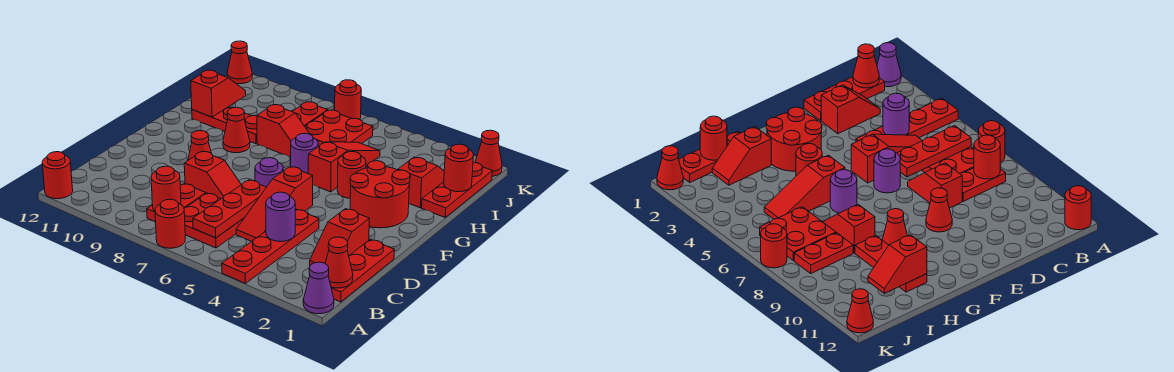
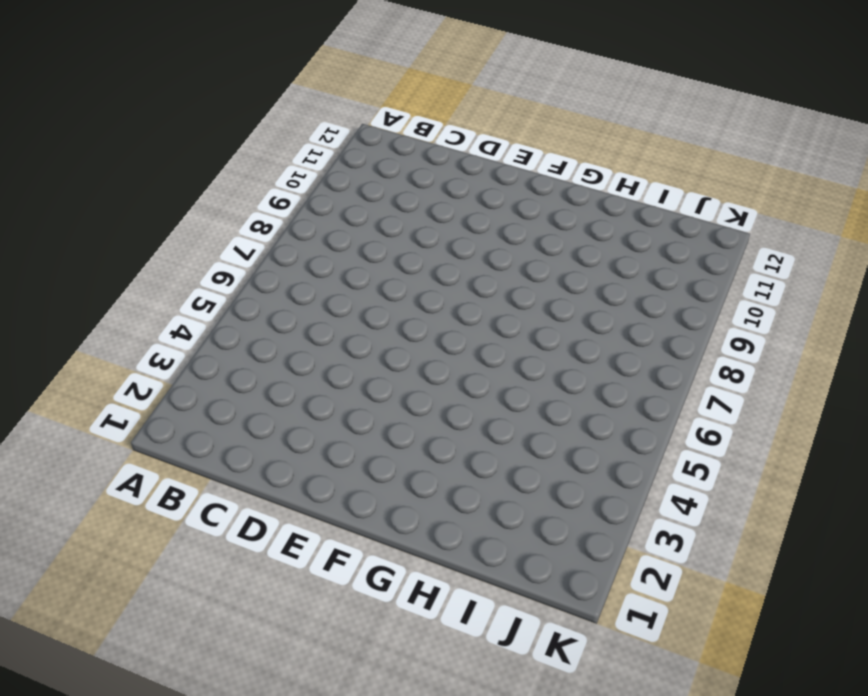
none -> purple cone A1 level 1
none -> red plate A4:D4 level 1
none -> red round brick A7 level 1
none -> red round brick A12 level 1

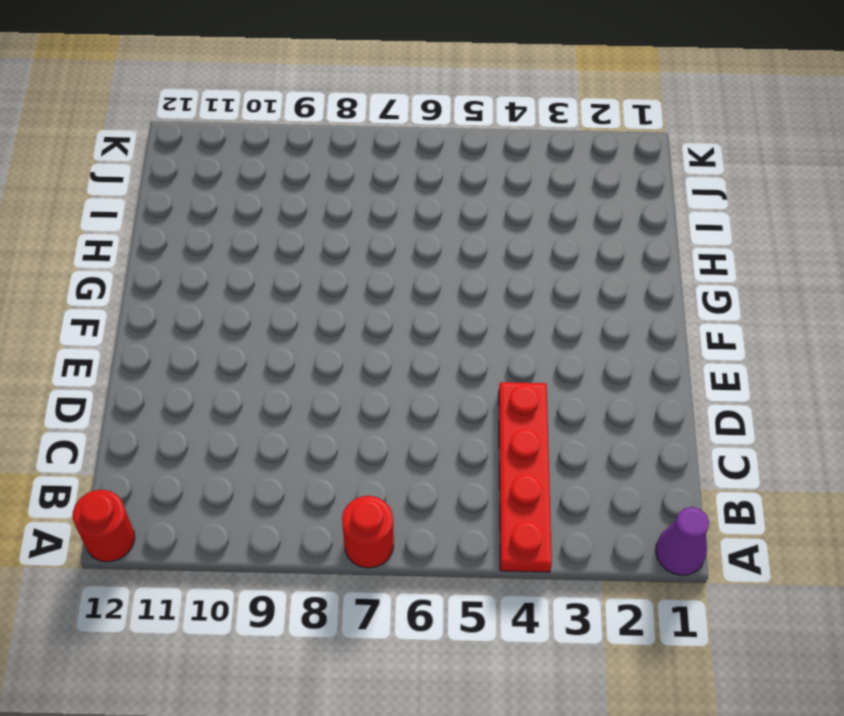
none -> red plate B1:D1 level 1
none -> red plate B6:C7 level 1
none -> red plate B8:C8 level 1
none -> red slope C2:D2 level 1 top D

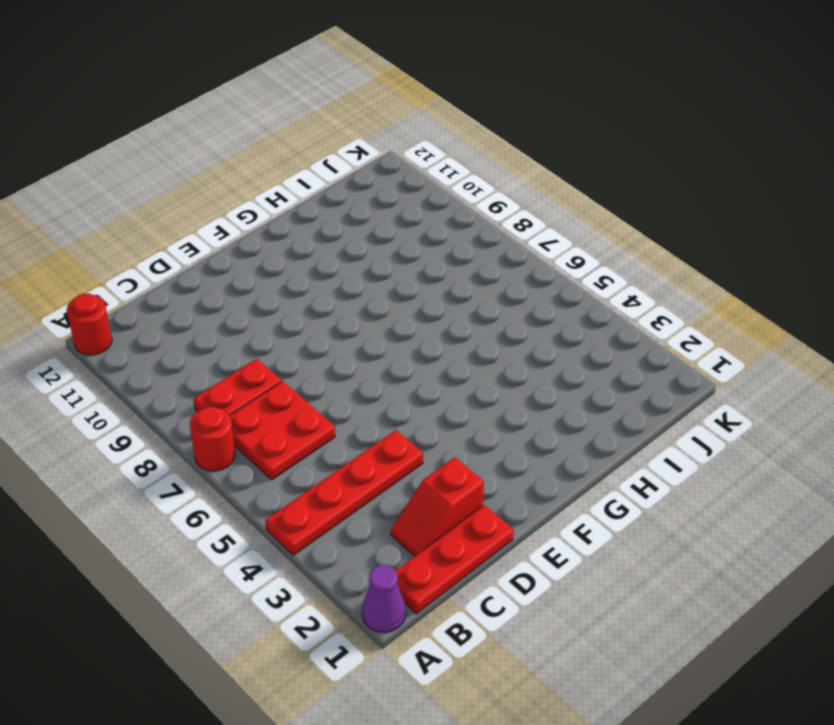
none -> red slope C5:E5 level 1 top E
none -> red slope D7:D8 level 1 top 8
none -> purple round brick E6 level 1
none -> red cone E9 level 1

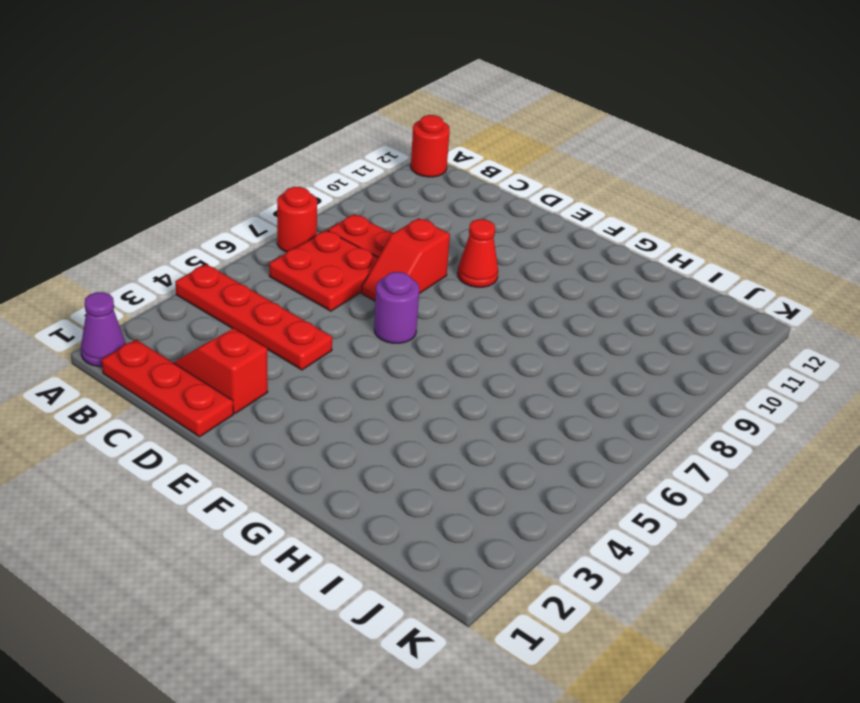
none -> red slope C5:E5 level 1 top E
none -> red round brick F2:G3 level 1
none -> red round brick G4 level 1
none -> red slope G5:I5 level 1 top G

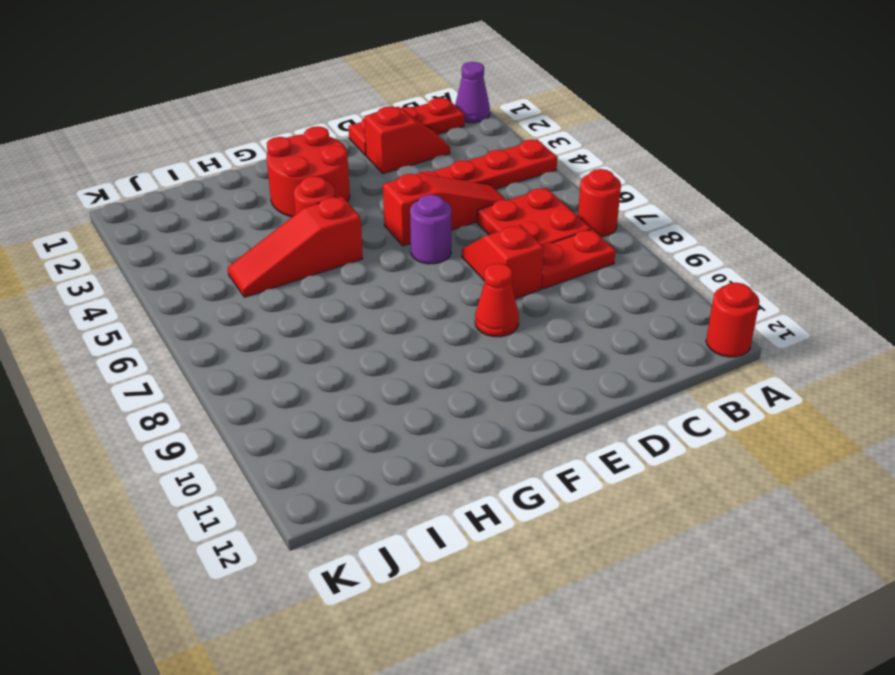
none -> purple round brick G6 level 1
none -> red cone G9 level 1
none -> red plate H1:J1 level 1
none -> red slope H2:I2 level 1 top H

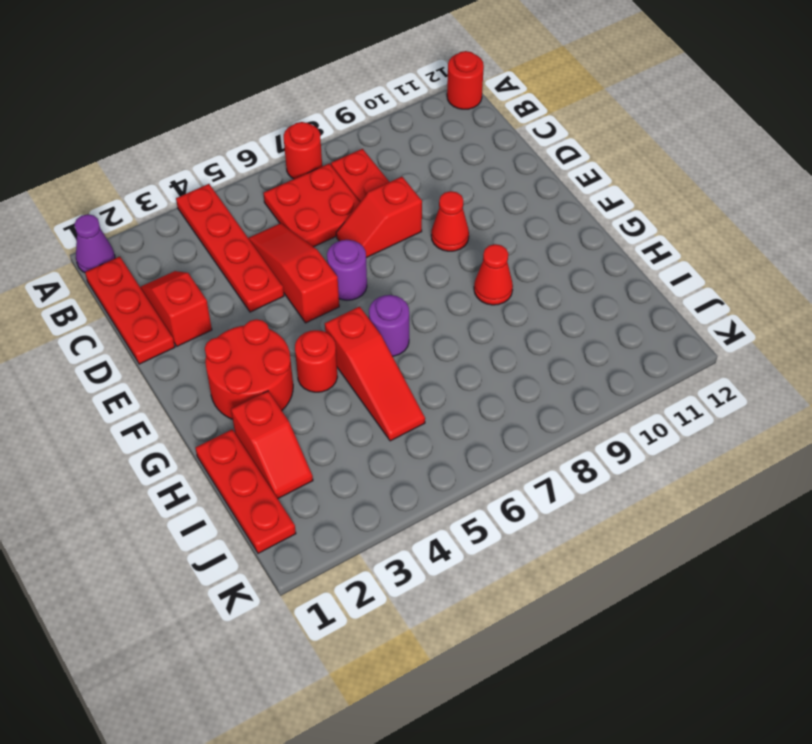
none -> red slope H7:H8 level 1 top 8
none -> red plate H9:H11 level 1
none -> red plate I6:J7 level 1
none -> red plate I8:J8 level 1

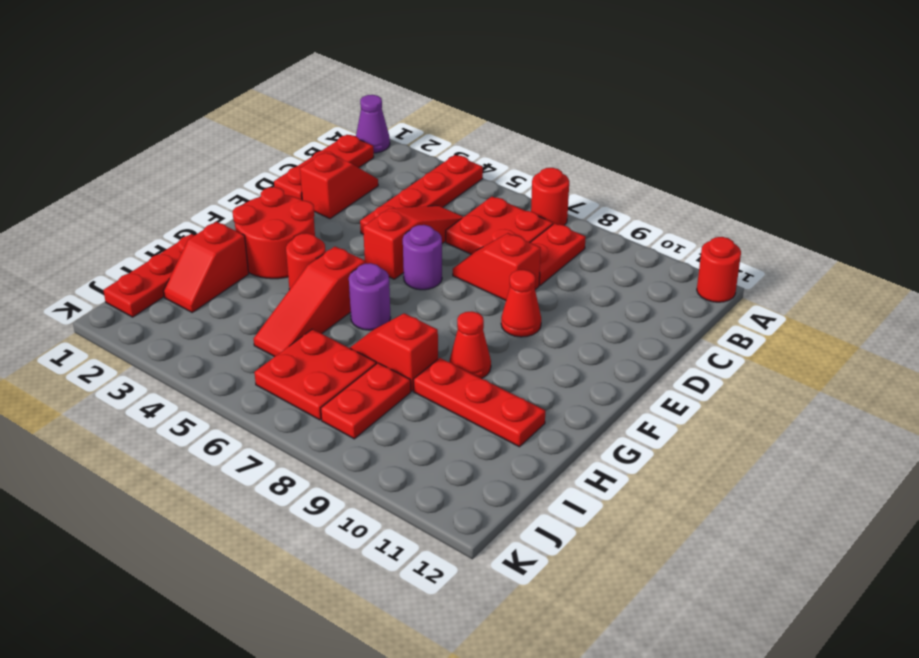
none -> red cone K1 level 1
none -> red round brick K7 level 1
none -> red cone K12 level 1
none -> red cone B1 level 2

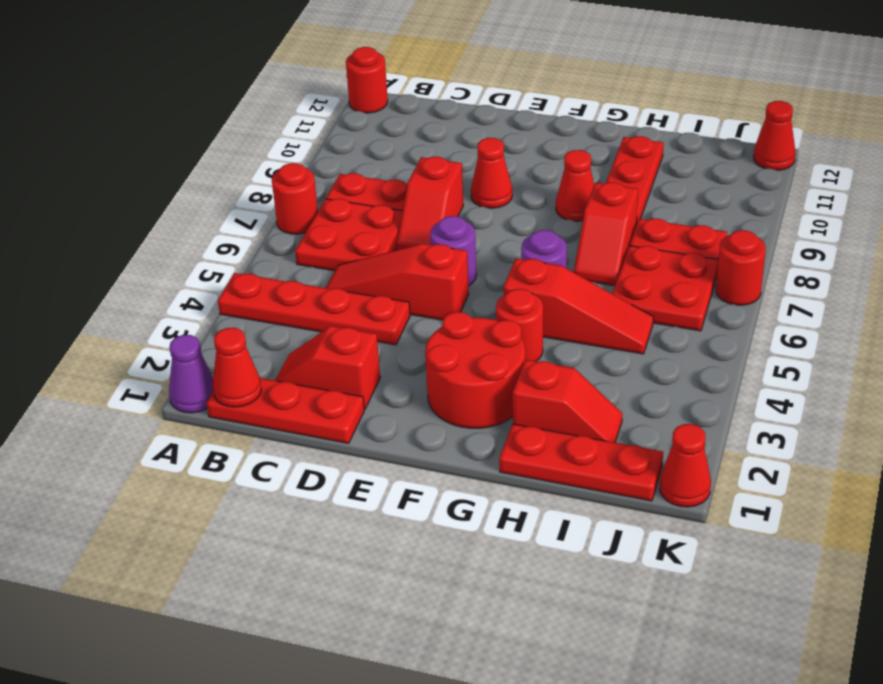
none -> red plate B6:D6 level 2
none -> red round brick B8 level 2
none -> purple round brick C4 level 2
none -> red slope H11:I11 level 2 top H

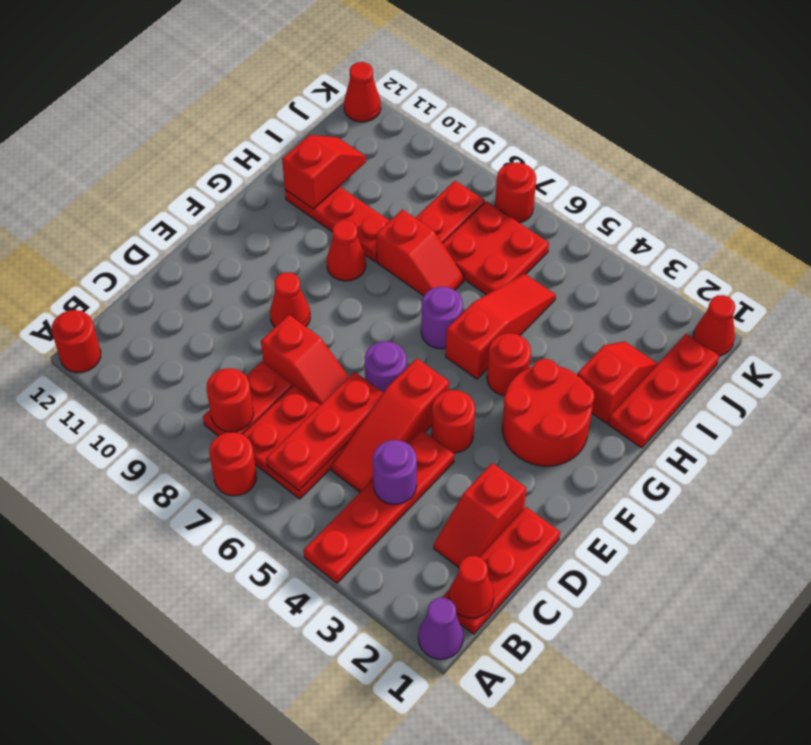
red round brick E4 level 1 -> red round brick I1 level 2

